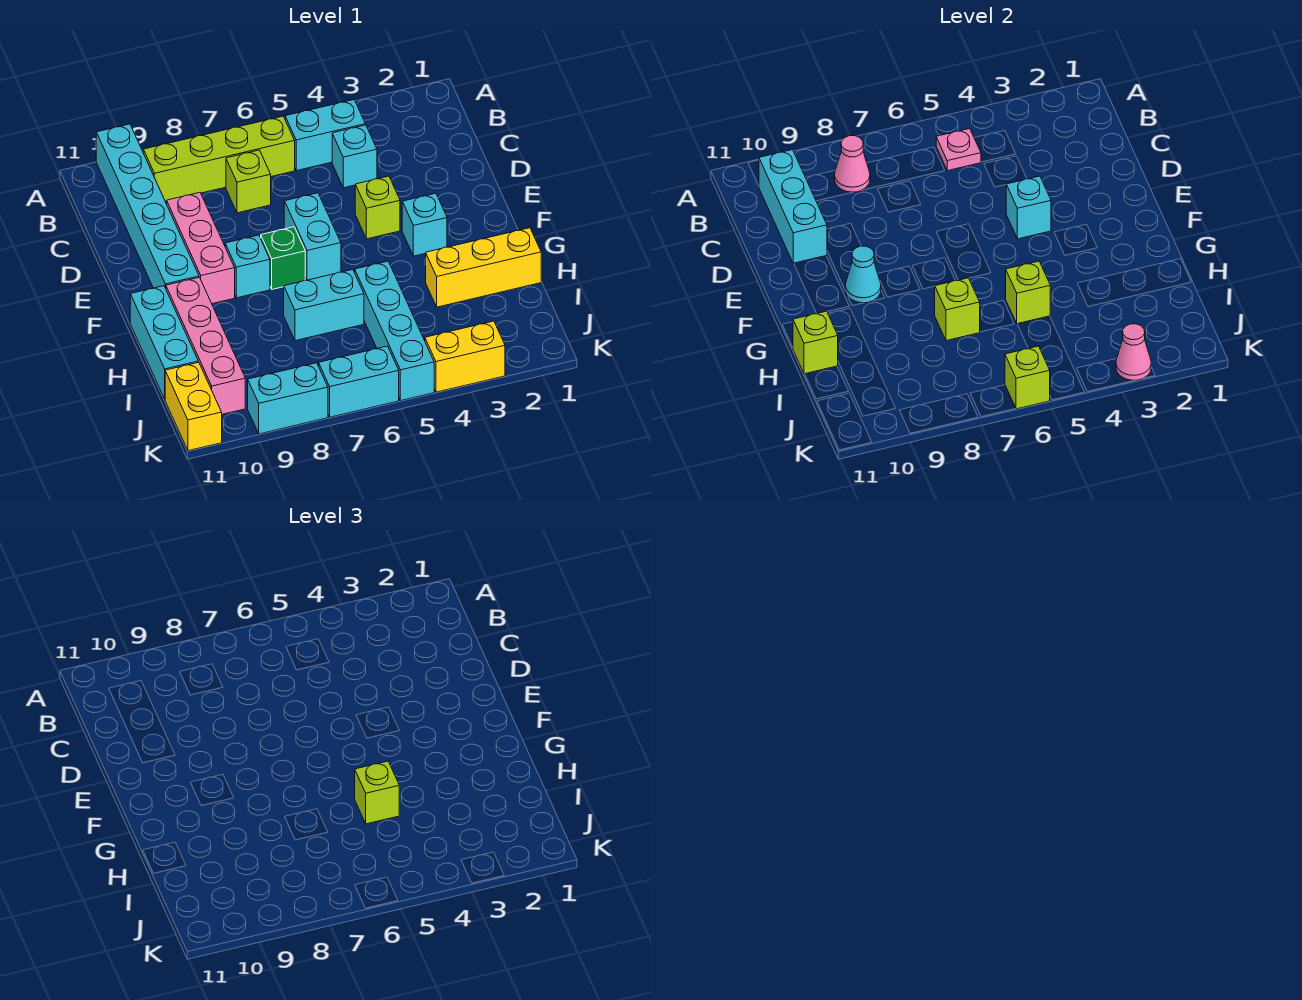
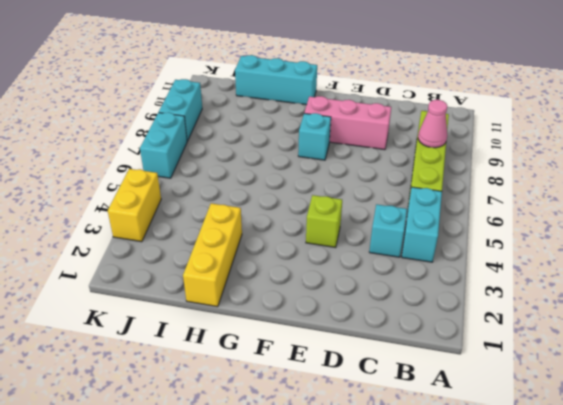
none -> cyan brick A10:F10 level 1
none -> lime brick C7 level 1
none -> cyan brick E6:F6 level 1
none -> cyan brick F3 level 1

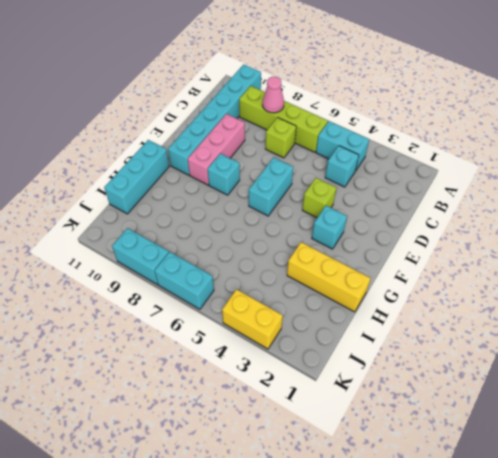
none -> green brick F7 level 1
none -> pink brick G10:J10 level 1
none -> cyan brick H5:K5 level 1
none -> cyan brick H6:H7 level 1

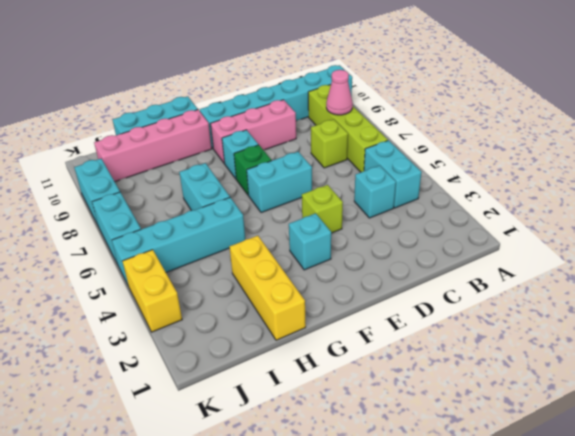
none -> yellow brick J11:K11 level 1
none -> pink plate B5 level 2
none -> cyan brick B10:D10 level 2
none -> cyan brick E4 level 2

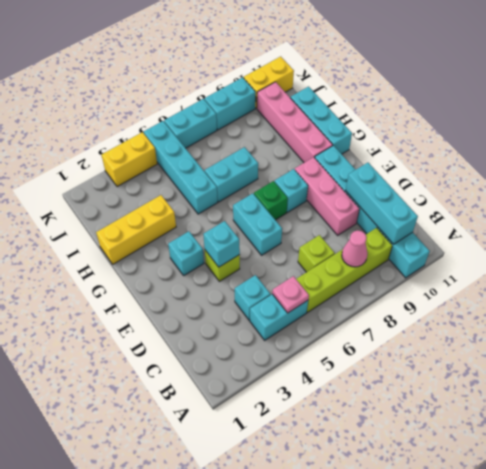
yellow brick K10:K11 level 1 -> yellow brick J11:K11 level 1
none -> cyan cone F9 level 2
none -> lime brick H5 level 2
none -> lime brick H7 level 2
none -> lime brick H11 level 2

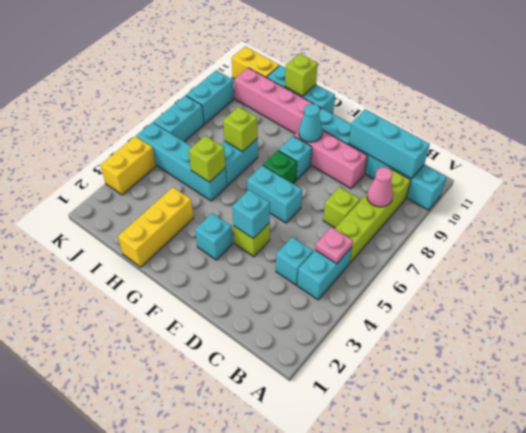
none -> pink cone K3 level 2
none -> lime brick K6 level 2
none -> lime brick H5 level 3

